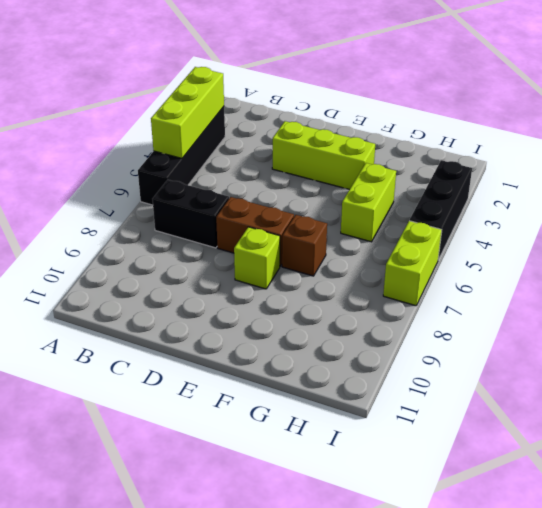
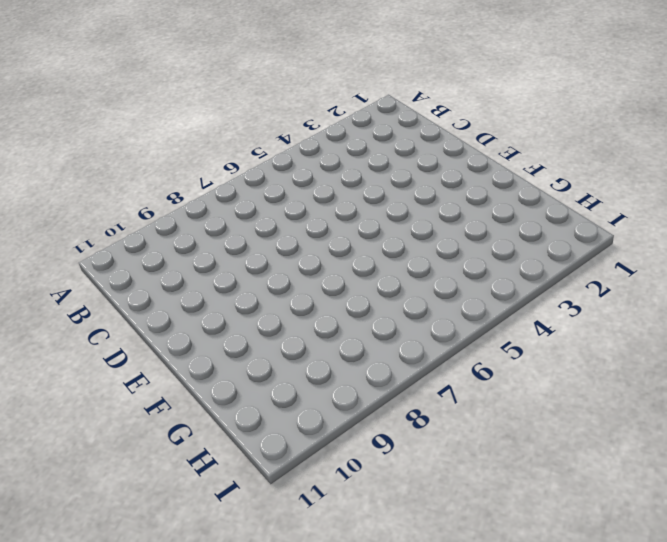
none -> black brick A3:A6 level 1
none -> black brick B7:C7 level 1

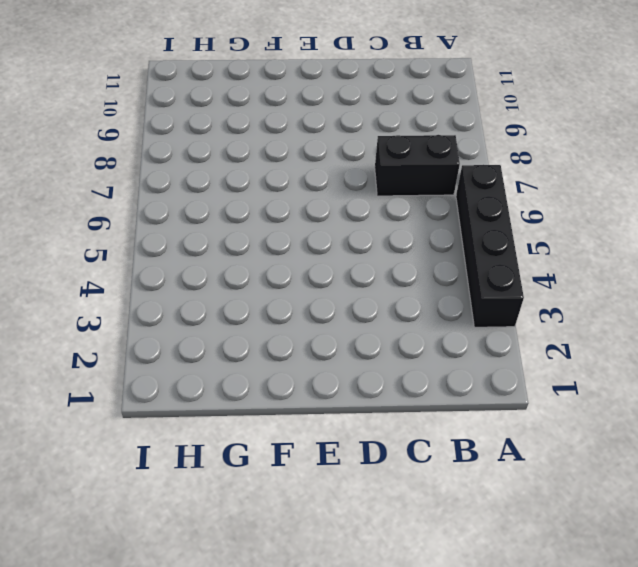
none -> lime brick D3:F3 level 1
none -> brown brick D7:E7 level 1

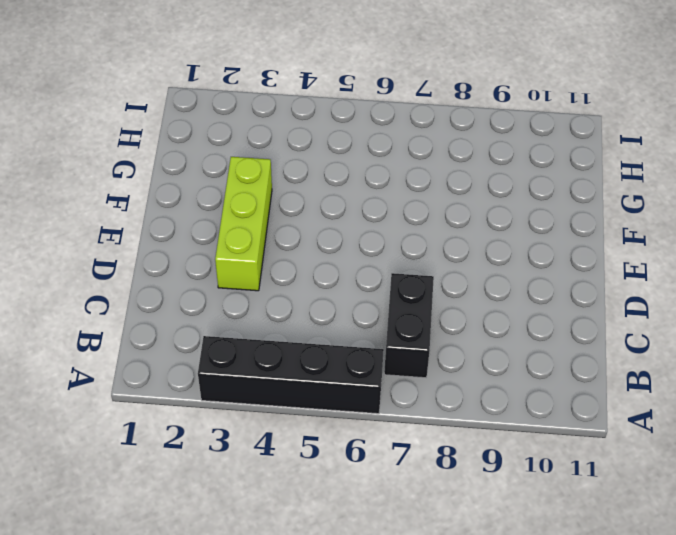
none -> brown brick D7:E7 level 1
none -> lime brick E8 level 1

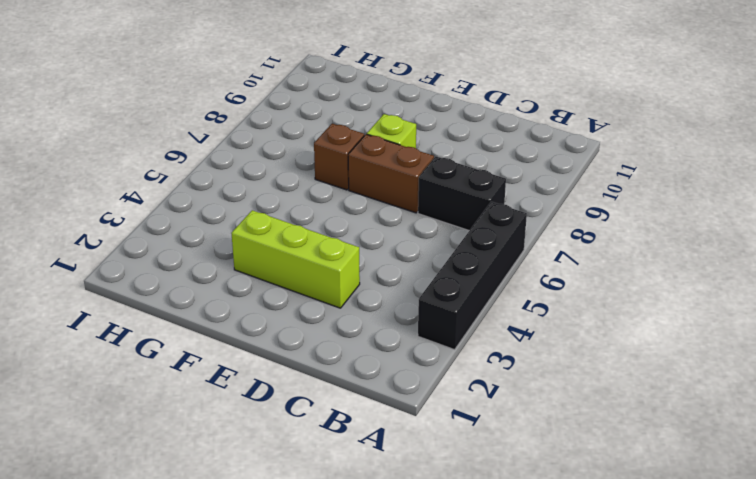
none -> lime brick G4:G5 level 1
none -> black brick I3:I5 level 1

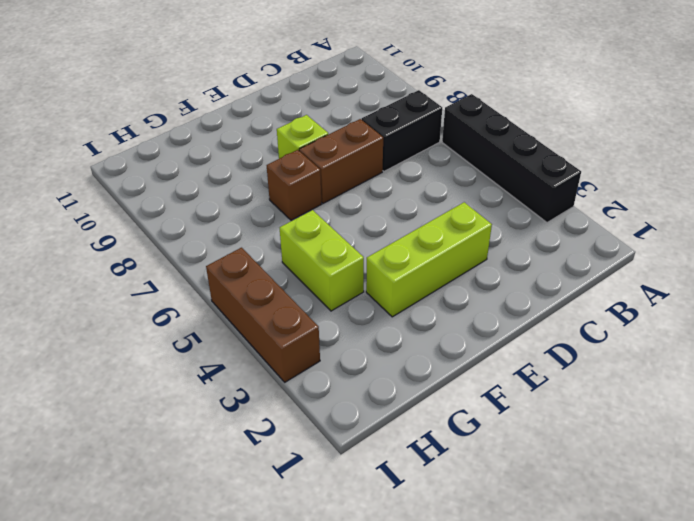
brown brick I3:I5 level 1 -> black brick I3:I5 level 1
none -> lime brick I6:I7 level 1
none -> lime brick A3:A5 level 2

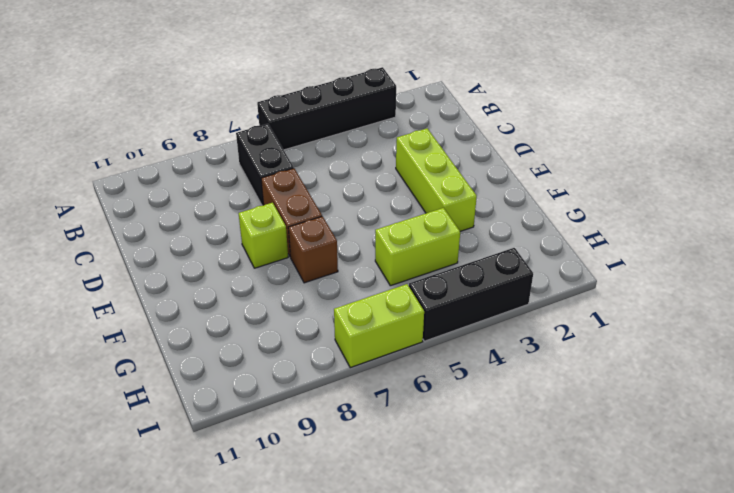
none -> lime brick A3:A5 level 2

